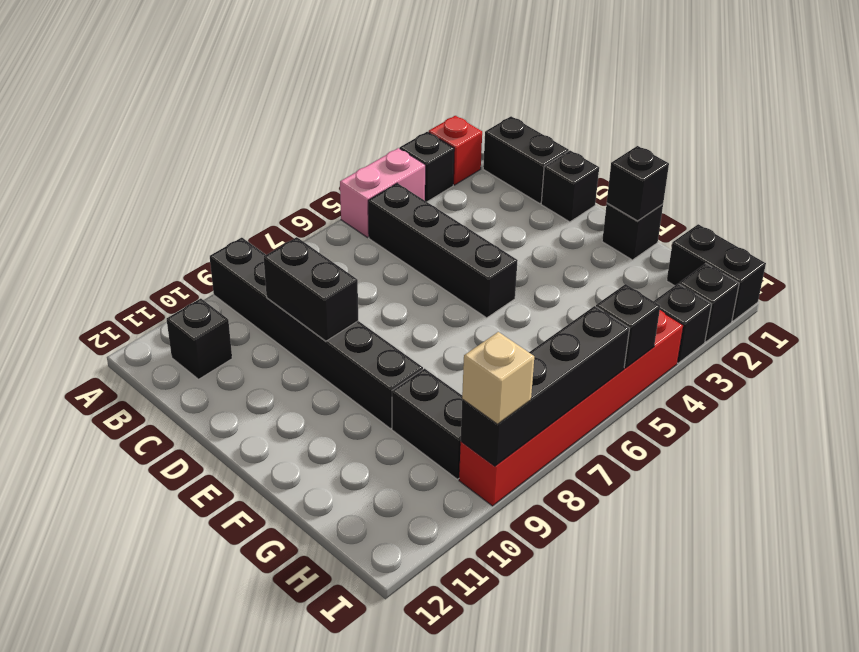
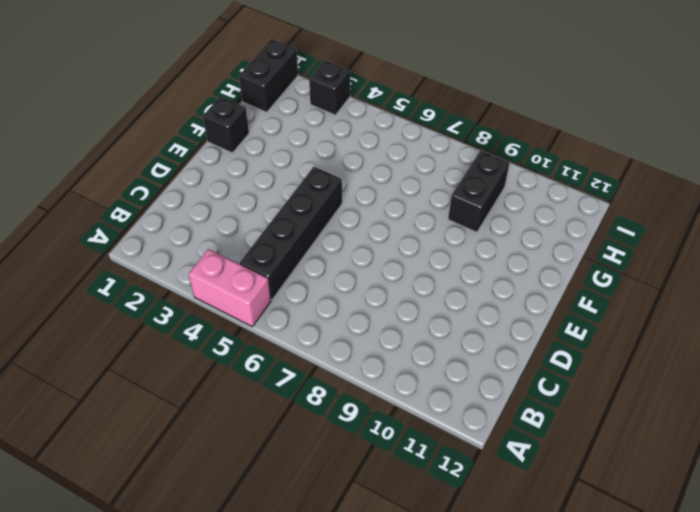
none -> red brick A2 level 1
none -> black brick A3 level 1
none -> black brick A9:F9 level 1

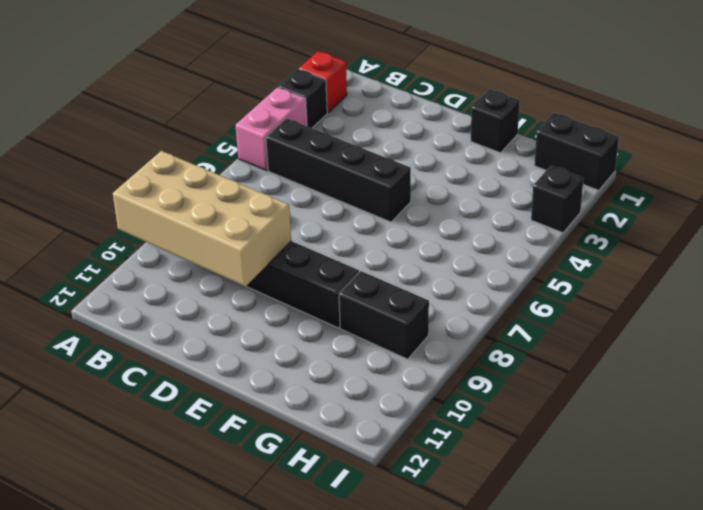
tan brick A9:D10 level 2 -> black brick C9:D9 level 2
none -> black brick B1:C1 level 1
none -> black brick B11 level 1
none -> black brick D1 level 1

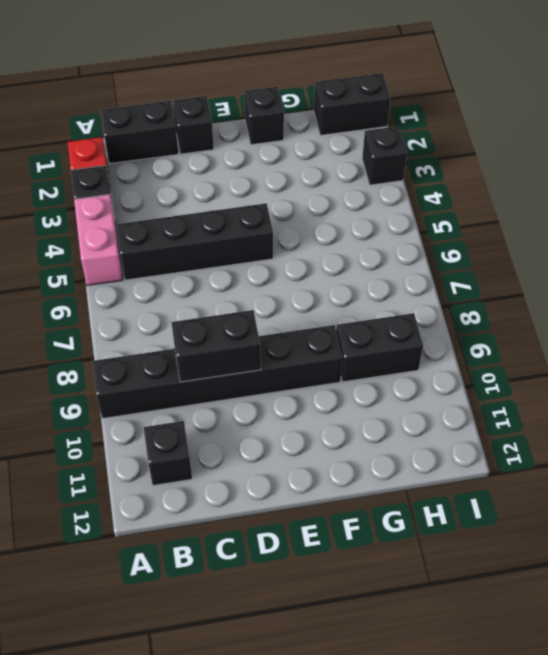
none -> black brick I2 level 1
none -> red brick I4:I9 level 1
none -> black brick F1 level 2

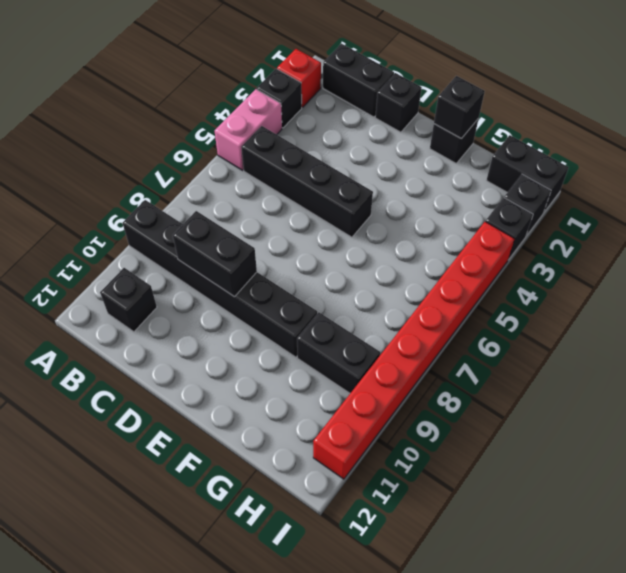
red brick I4:I11 level 1 -> red brick I4:I9 level 1
none -> black brick I5 level 2
none -> black brick I6:I9 level 2
none -> tan brick I9 level 3

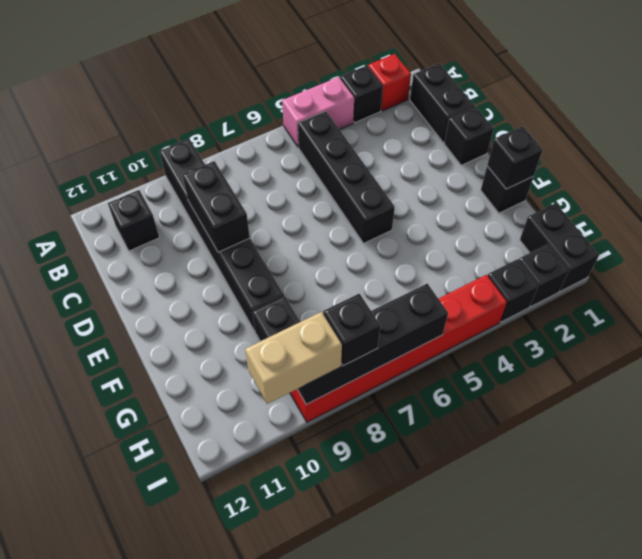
black brick I8 level 3 -> black brick I5 level 2
tan brick I9:I10 level 3 -> tan brick I9 level 3

